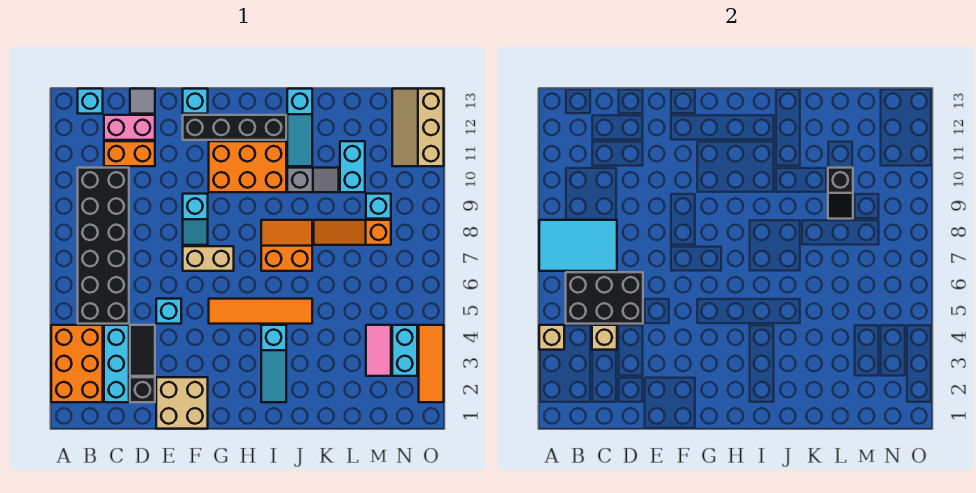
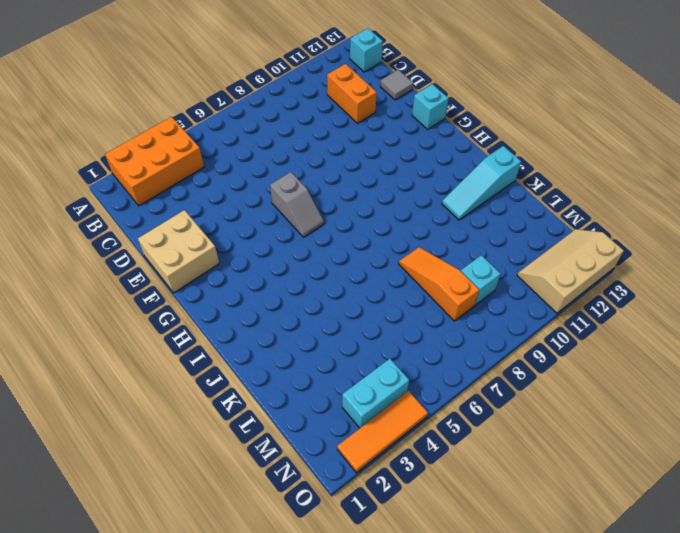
grey slope F6:G6 level 1 top F -> grey slope J10:K10 level 1 top J
none -> black brick B5:C10 level 1
none -> cyan brick C2:C4 level 1
none -> pink brick C12:D12 level 1
none -> black brick D2 level 1

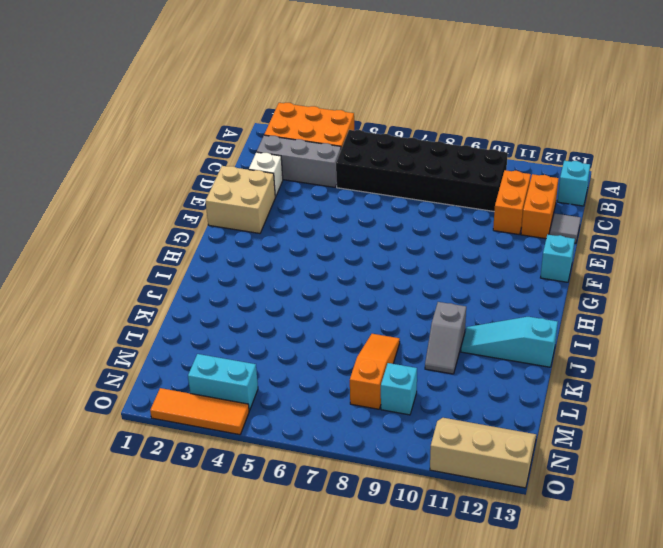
grey brick C2:C4 level 1 -> cyan brick C2:C4 level 1
orange brick C12:D12 level 1 -> pink brick C12:D12 level 1
white brick D2 level 1 -> black brick D2 level 1
none -> black tile D3:D4 level 1
none -> cyan brick E5 level 1
none -> tan brick F7:G7 level 1
none -> cyan slope F8:F9 level 1 top 9

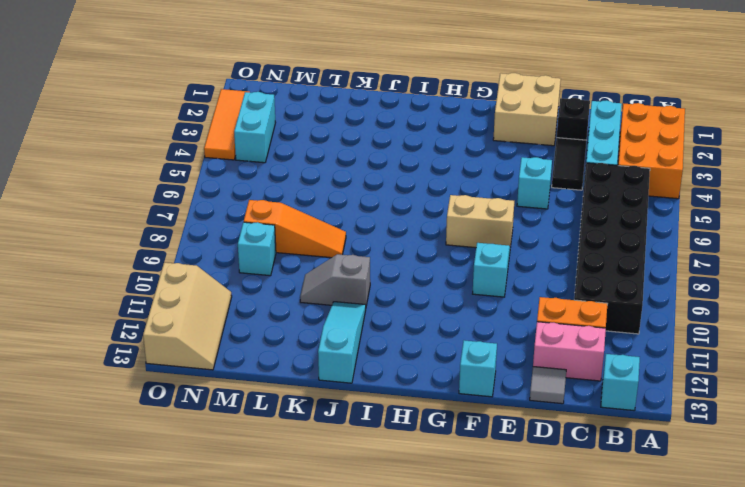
none -> black brick F12:I12 level 1
none -> orange tile G5:J5 level 1
none -> orange brick G10:I11 level 1
none -> cyan slope I2:I4 level 1 top 4

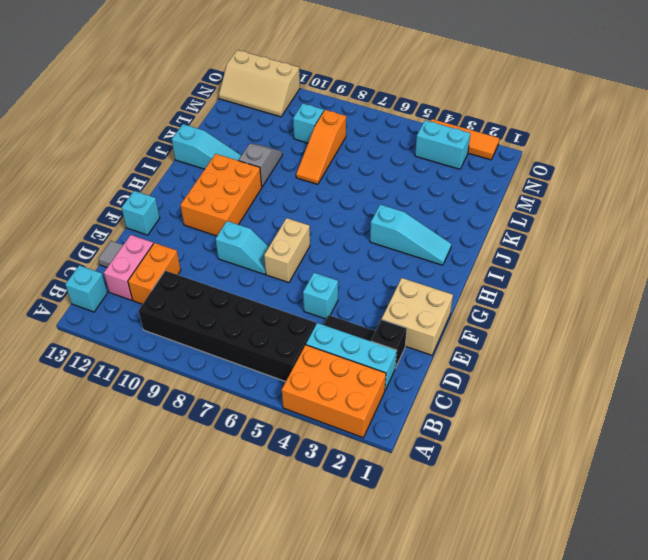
none -> black brick F12:I12 level 1
none -> orange tile G5:J5 level 1
none -> orange slope I7:J8 level 1 top 7
none -> cyan brick L10:L11 level 1

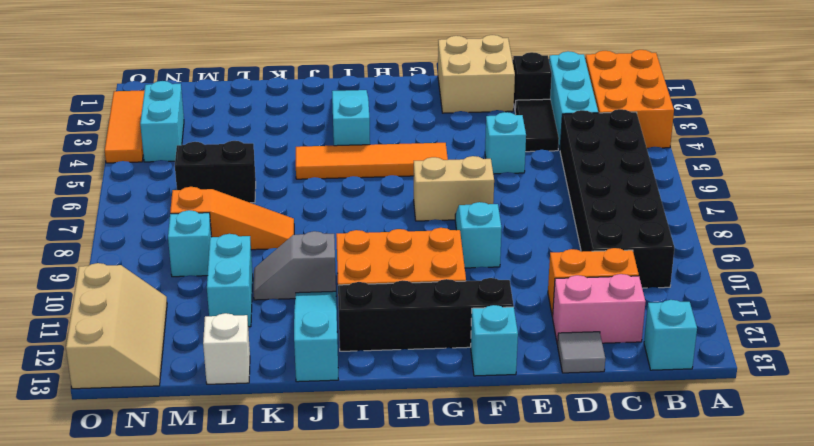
black brick L6:M6 level 1 -> none
white brick L13 level 1 -> none
none -> orange slope I7:J8 level 1 top 7
none -> pink tile M3:M4 level 1
none -> tan brick A4 level 2
none -> cyan tile A7:C8 level 2

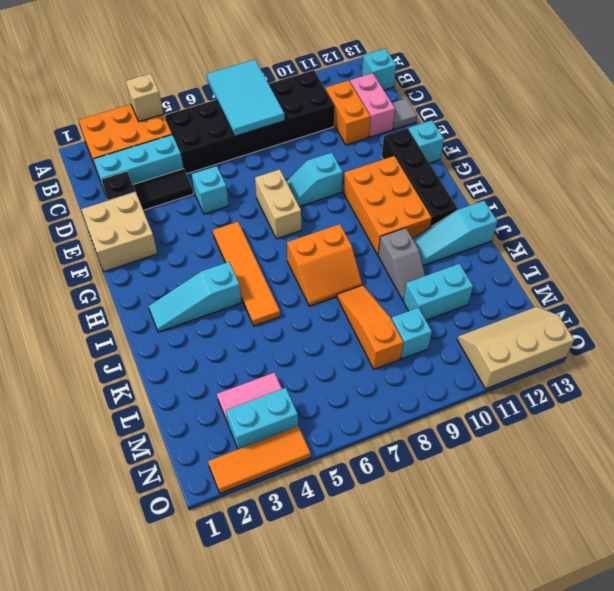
orange slope I7:J8 level 1 top I -> orange slope I7:J8 level 1 top 7
none -> black brick B5:D6 level 2
none -> tan brick C4 level 2
none -> black slope L9:L10 level 2 top 10

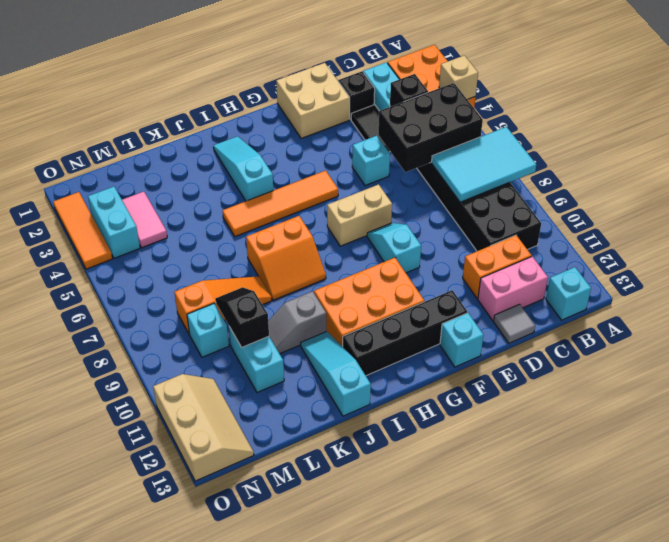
black brick C4 level 2 -> tan brick C4 level 2

